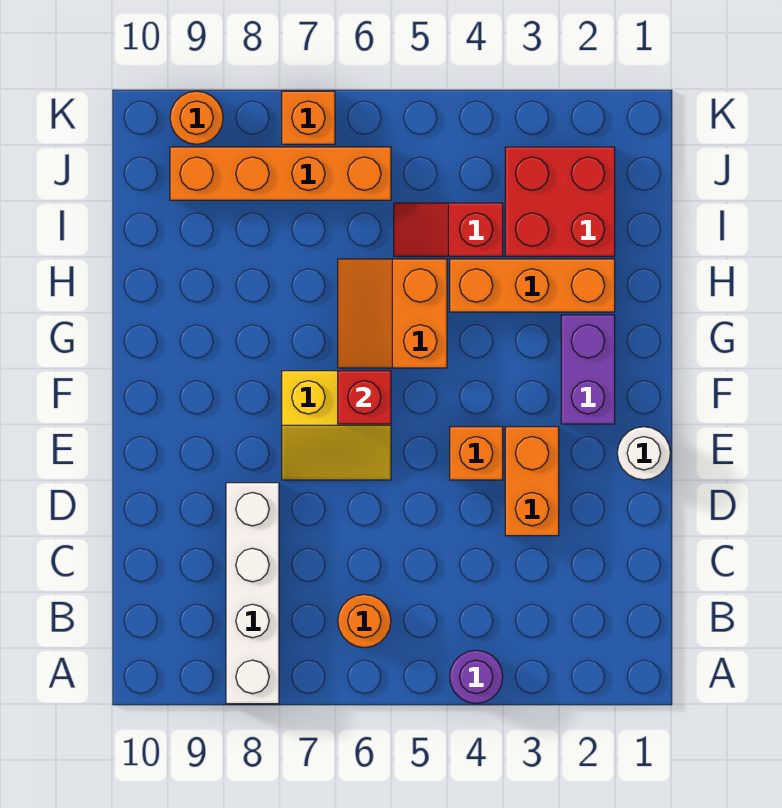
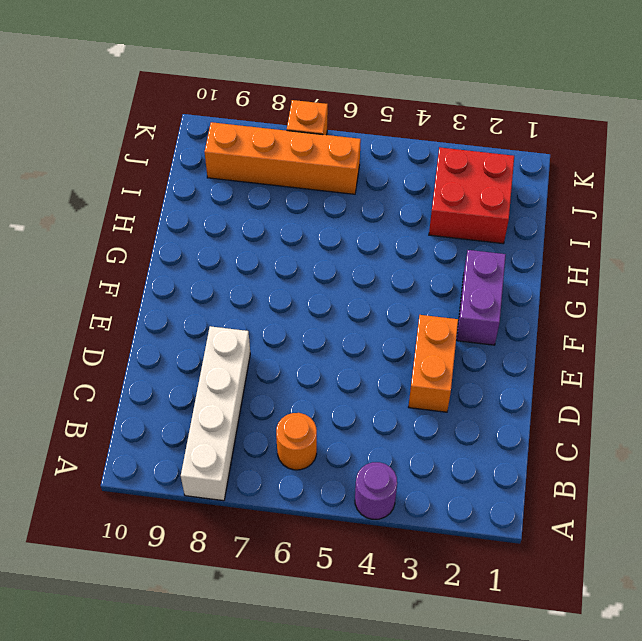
none -> white round brick E1 level 1
none -> orange brick E4 level 1
none -> yellow slope E6:F7 level 1 top F

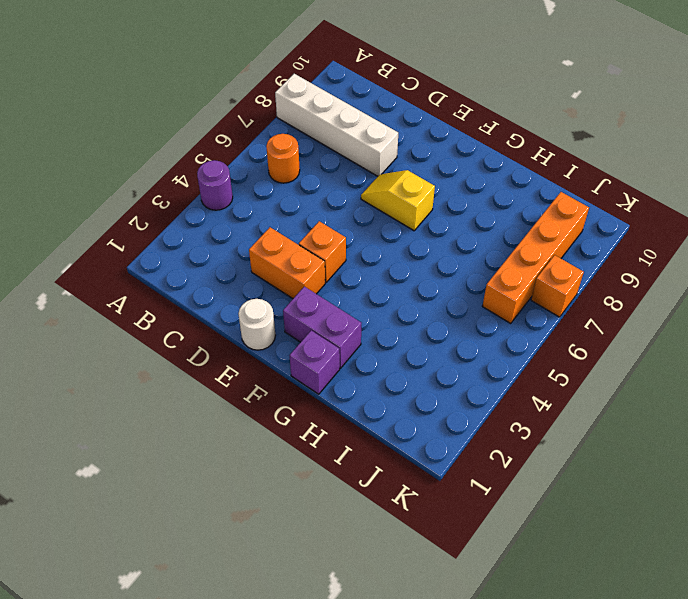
yellow slope E7:F7 level 1 top F -> yellow slope E6:F7 level 1 top F
purple brick G1 level 1 -> none
none -> orange slope G5:H6 level 1 top 5
none -> orange brick H2:H4 level 1
none -> red brick I2:J3 level 1

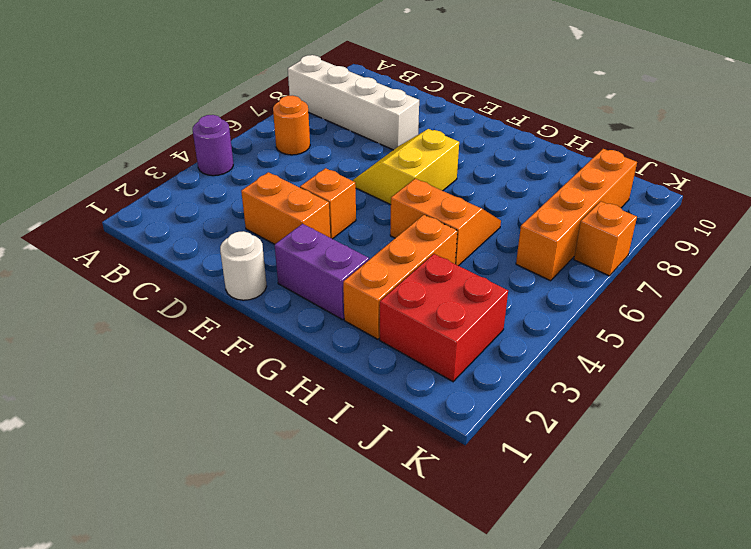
none -> red slope I4:I5 level 1 top 4
none -> orange round brick K9 level 1
none -> red brick F6 level 2

